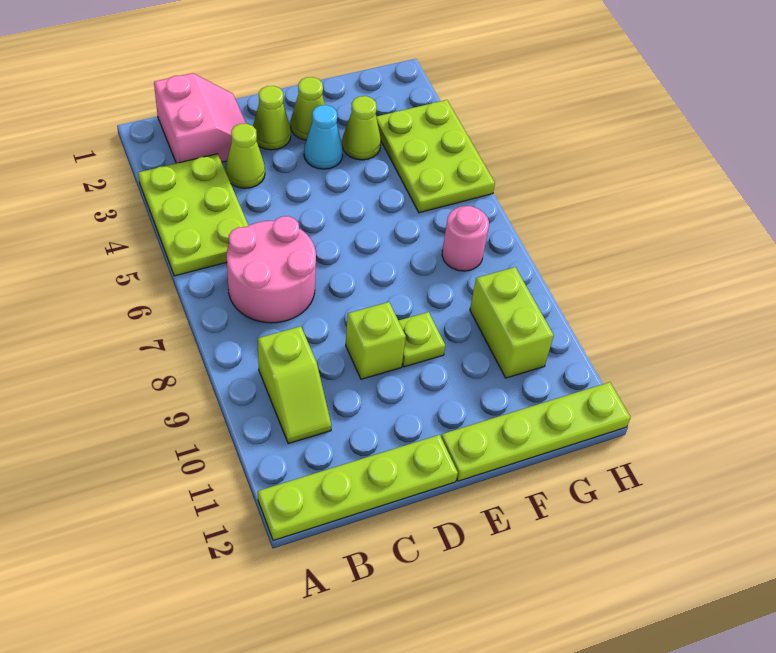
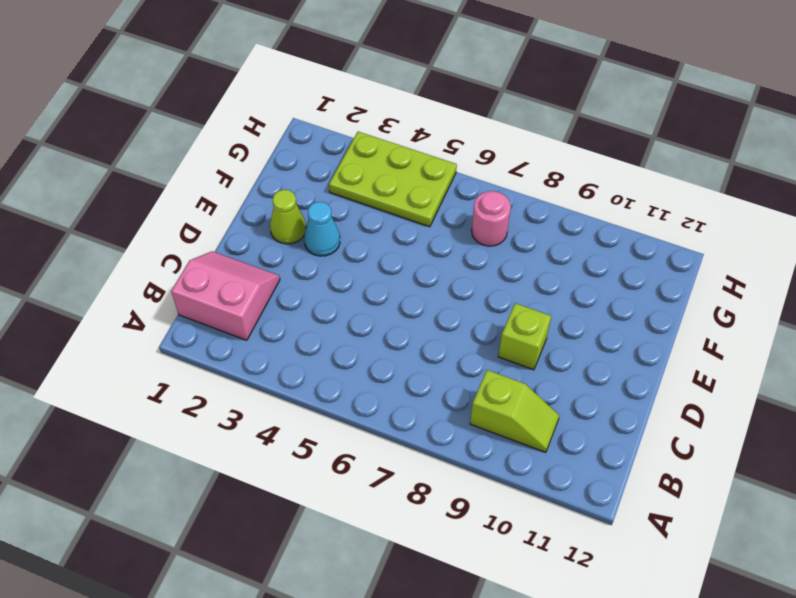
none -> lime plate A3:B5 level 1
none -> lime plate A12:D12 level 1
none -> pink round brick B6:C7 level 1

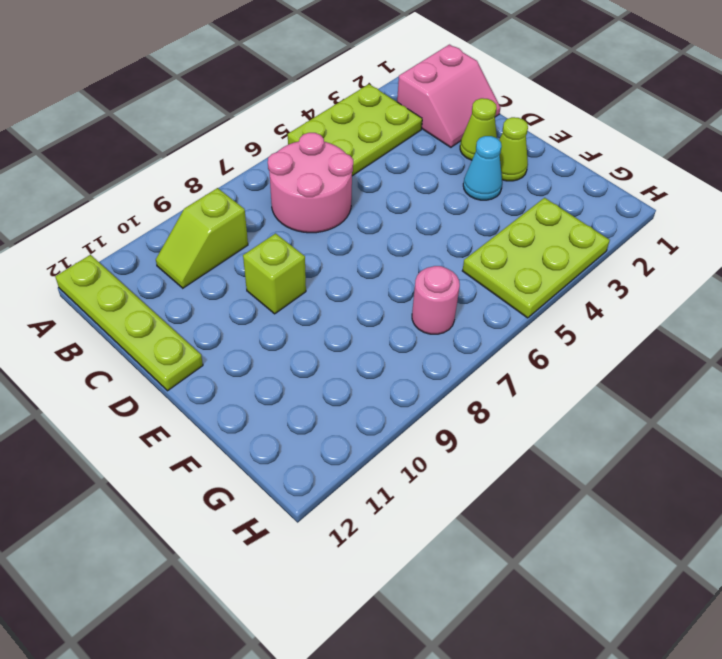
none -> lime cone C3 level 1
none -> lime plate E9 level 1
none -> lime plate E12:H12 level 1

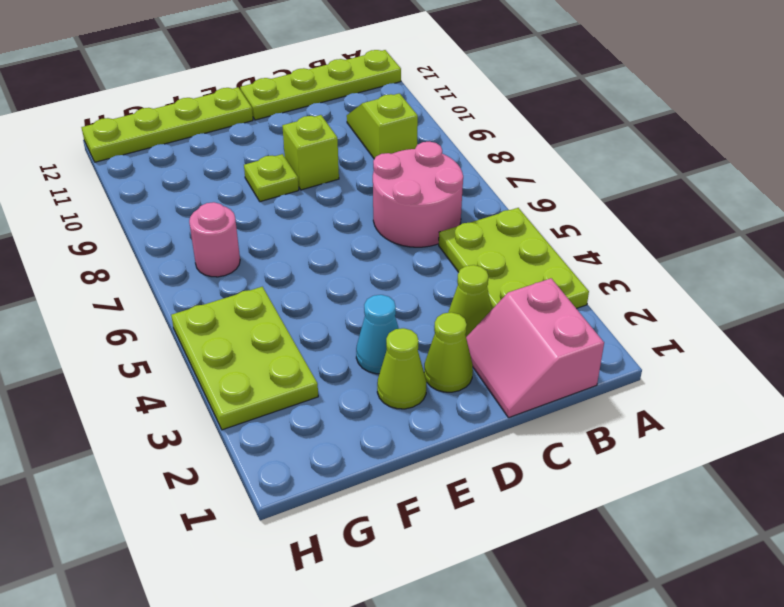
none -> lime cone F3 level 1
none -> lime brick G9:G10 level 1

